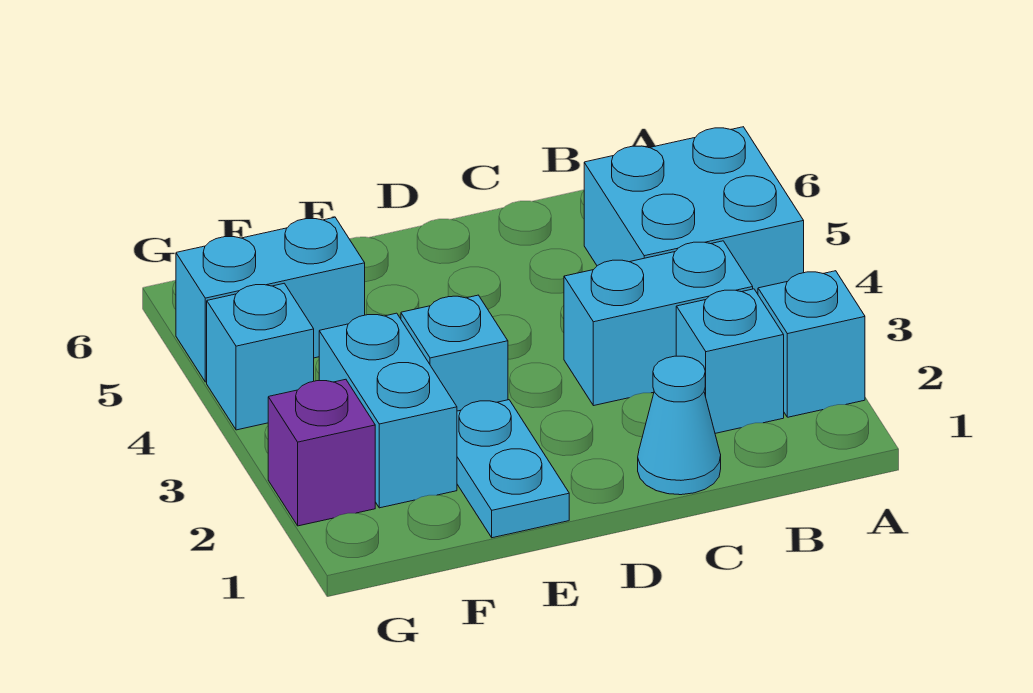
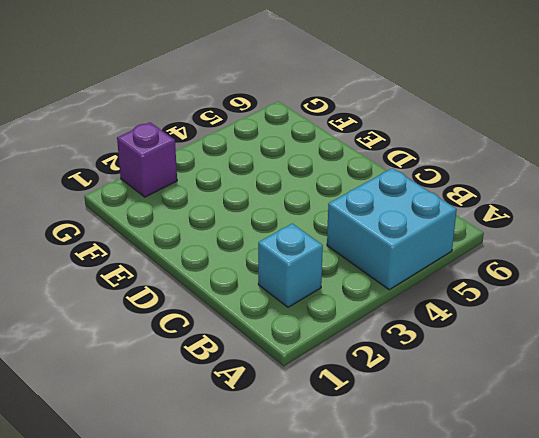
none -> cyan brick A2 level 1
none -> cyan brick B3:C3 level 1

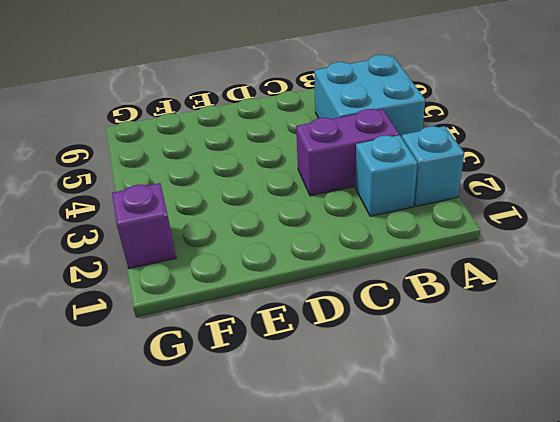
purple brick B3:C3 level 1 -> cyan brick B3:C3 level 1
none -> cyan cone C1 level 1
none -> cyan plate E1:E2 level 1

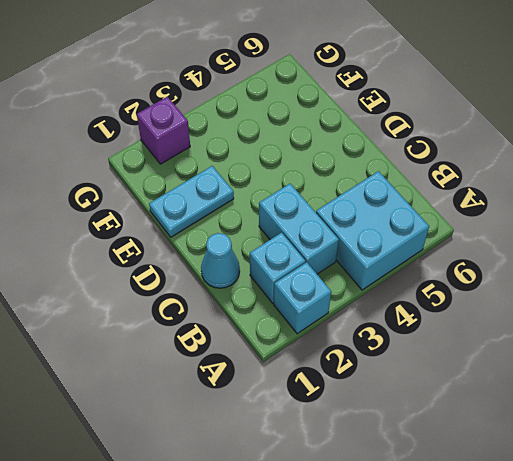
none -> cyan brick E3 level 1
none -> cyan brick F2:F3 level 1

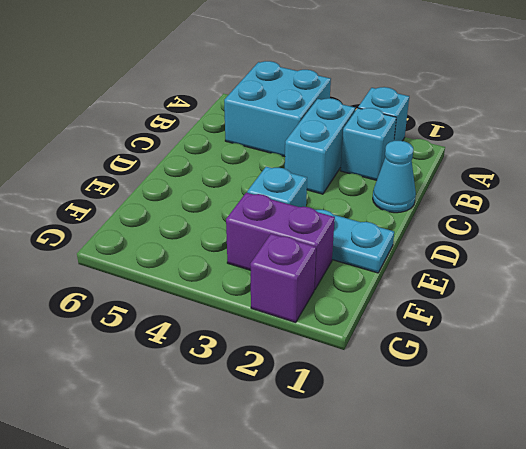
purple brick F2:F3 level 1 -> cyan brick F2:F3 level 1
none -> cyan brick F5:G5 level 1
none -> cyan brick G4 level 1

